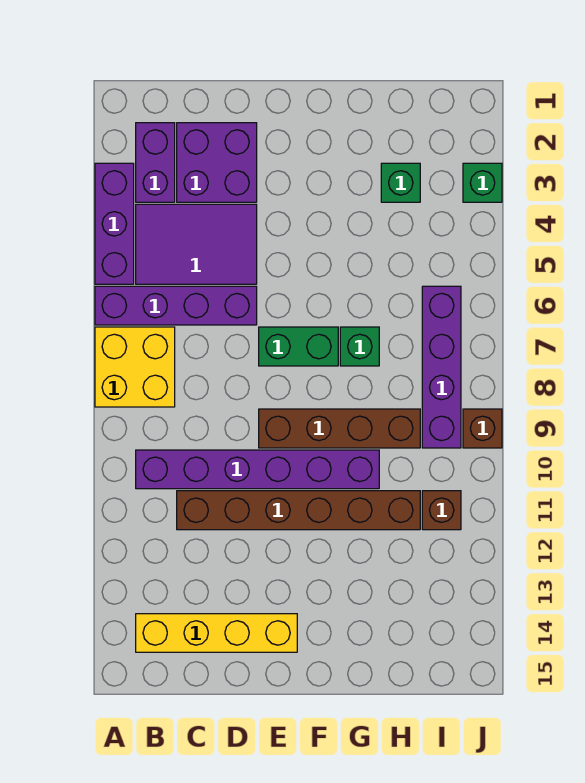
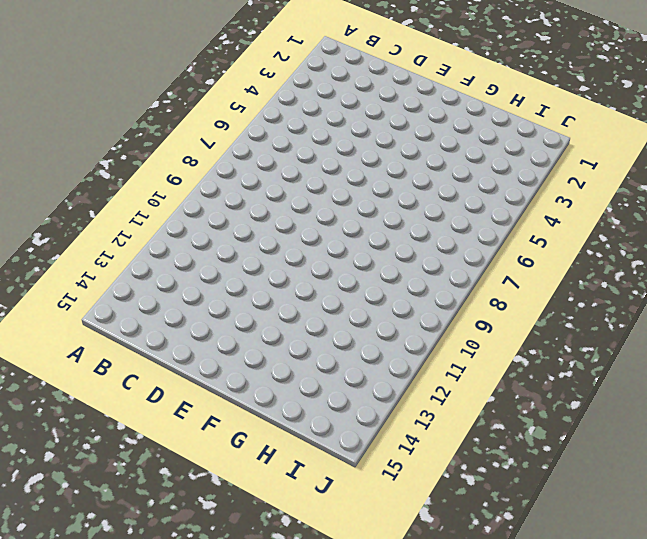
none -> purple brick A3:A5 level 1
none -> purple brick A6:D6 level 1
none -> yellow brick A7:B8 level 1

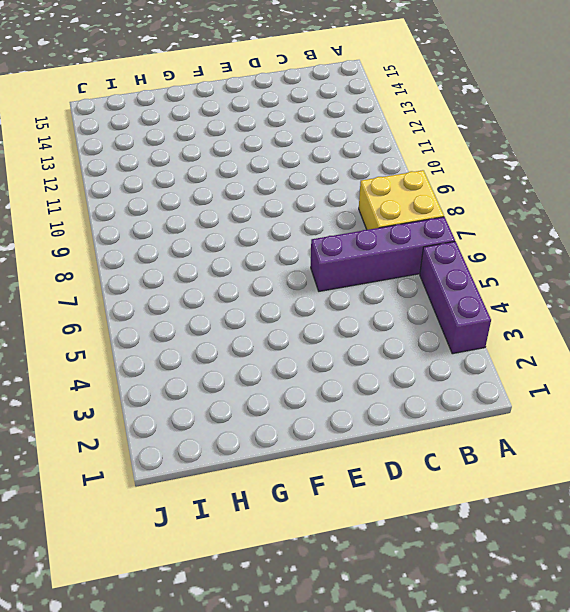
none -> purple brick B2:B3 level 1
none -> purple tile B4:D5 level 1
none -> purple brick B10:G10 level 1

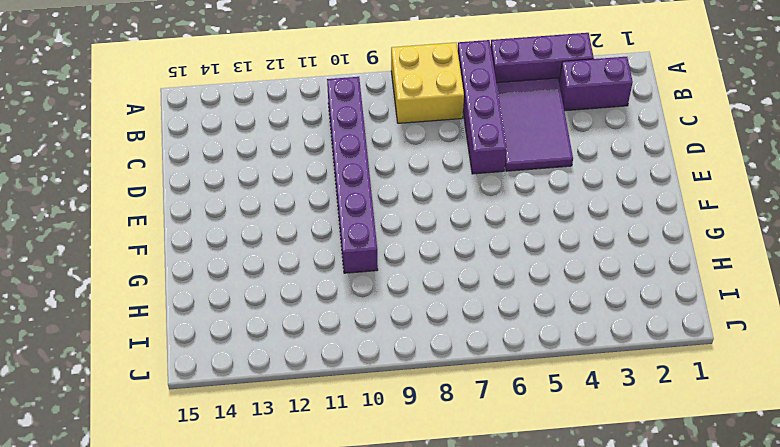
none -> yellow brick B14:E14 level 1
none -> purple brick C2:D3 level 1
none -> brown brick C11:H11 level 1

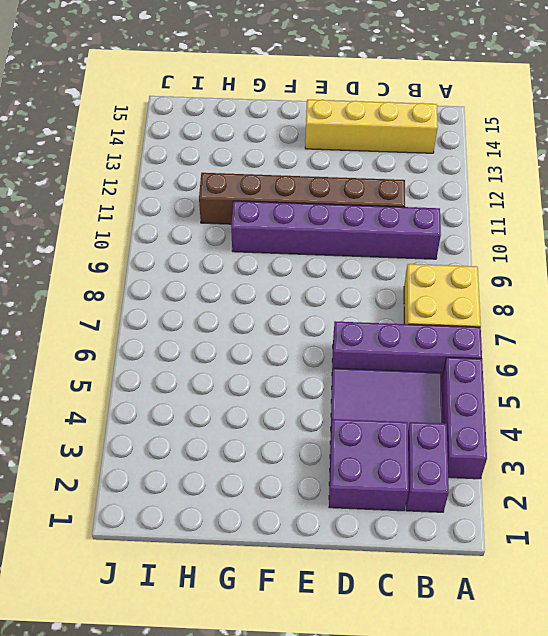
none -> green brick E7:F7 level 1
none -> brown brick E9:H9 level 1
none -> green brick G7 level 1

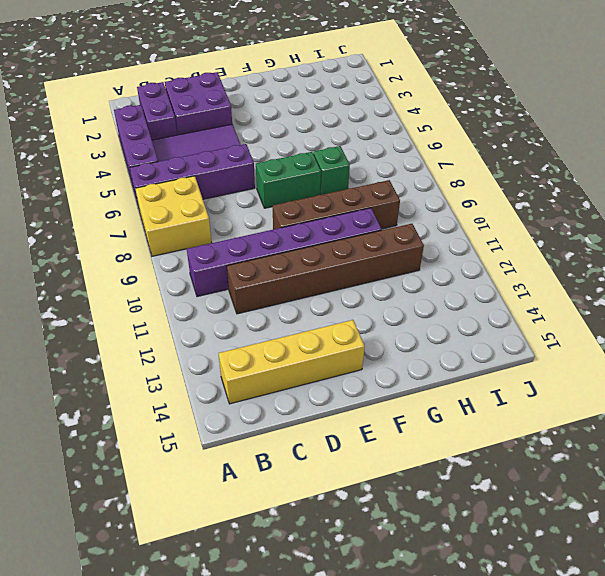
none -> green brick H3 level 1
none -> purple brick I6:I9 level 1
none -> brown brick I11 level 1

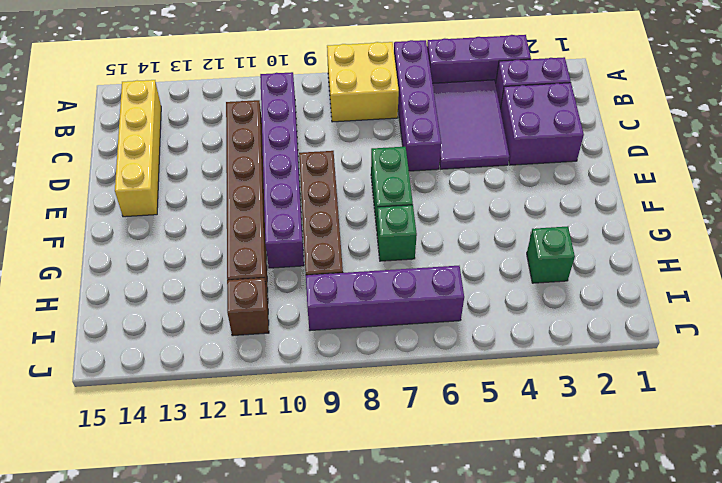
none -> green brick J3 level 1
none -> brown brick J9 level 1

